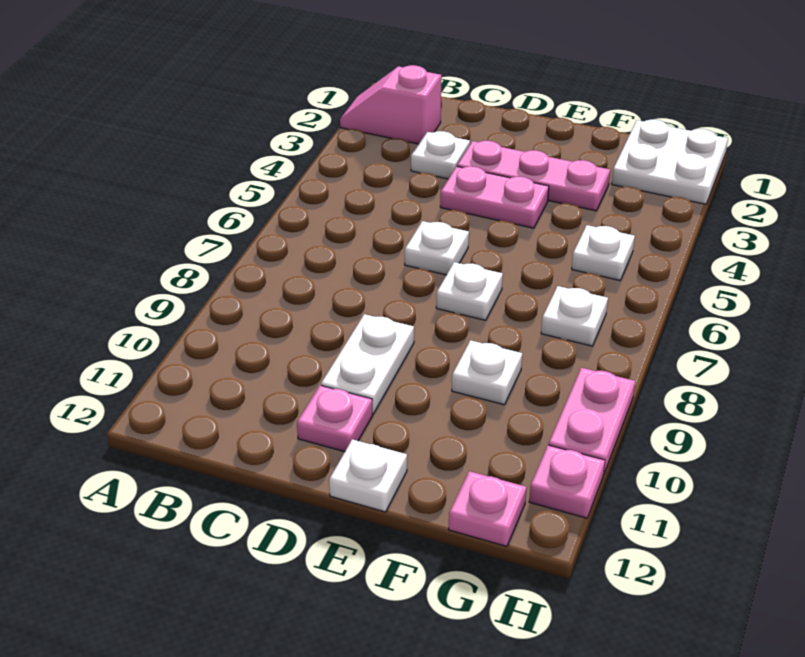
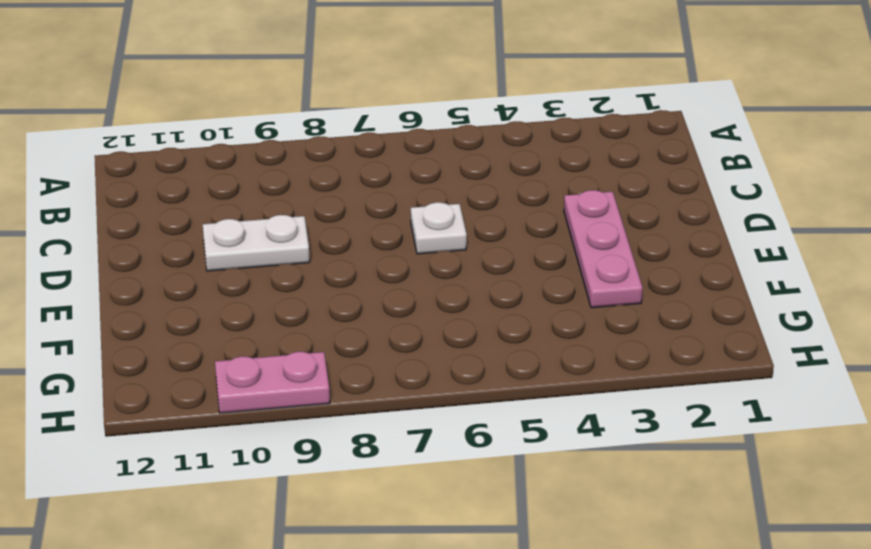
none -> pink slope A2:B2 level 1 top B
none -> white plate C3 level 1
none -> pink plate D4:E4 level 1

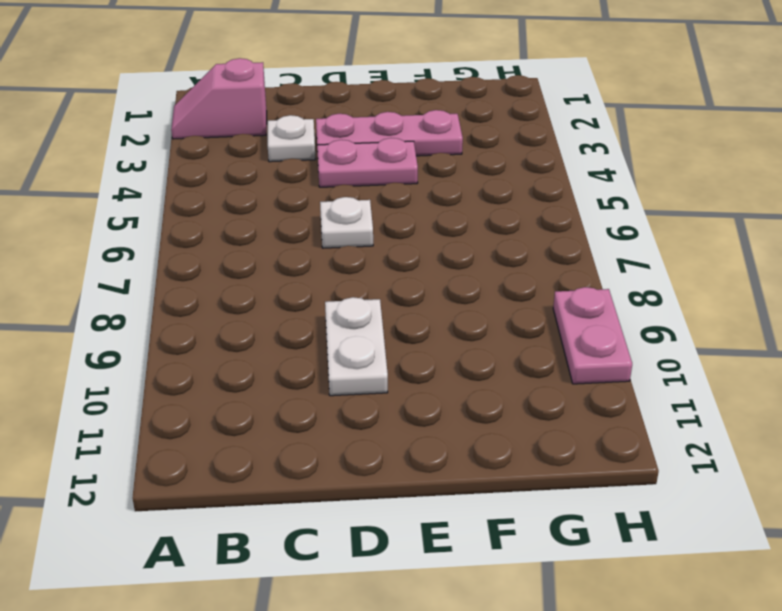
none -> pink plate D11 level 1
none -> white plate E7 level 1
none -> white plate E12 level 1

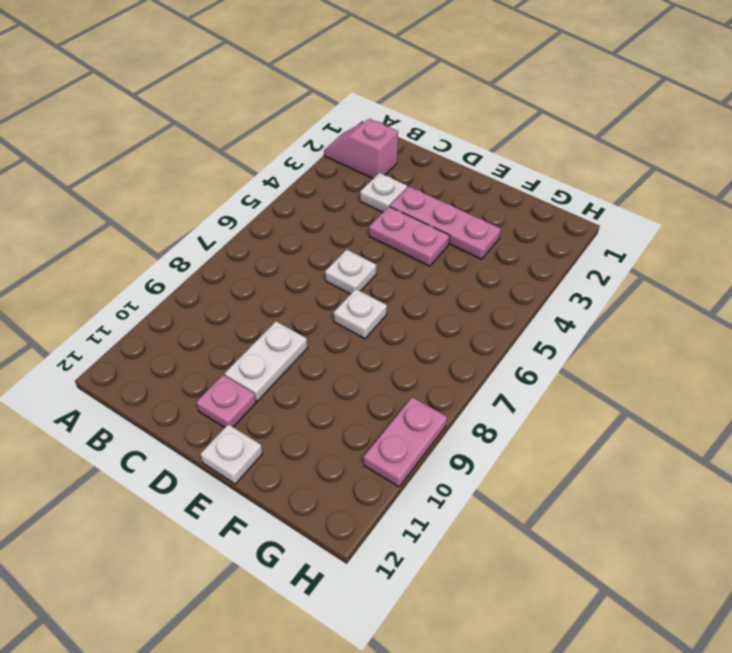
none -> white plate F9 level 1
none -> white plate G1:H2 level 1
none -> white plate G5 level 1

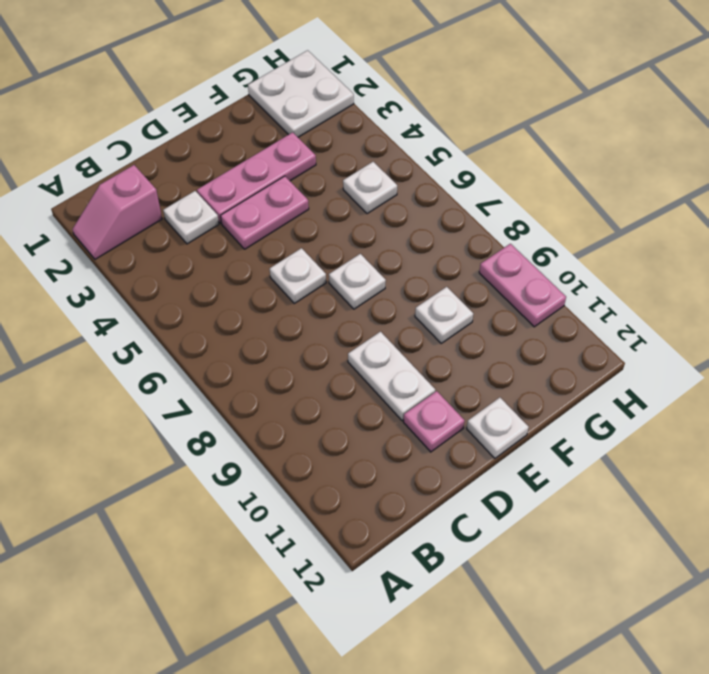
none -> white plate G7 level 1
none -> pink plate G12 level 1
none -> pink plate H11 level 1

